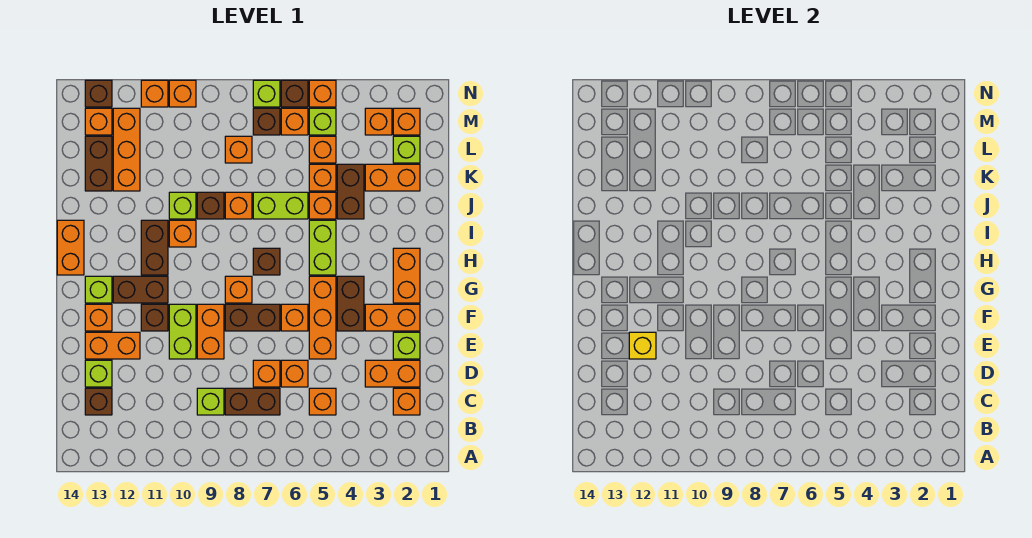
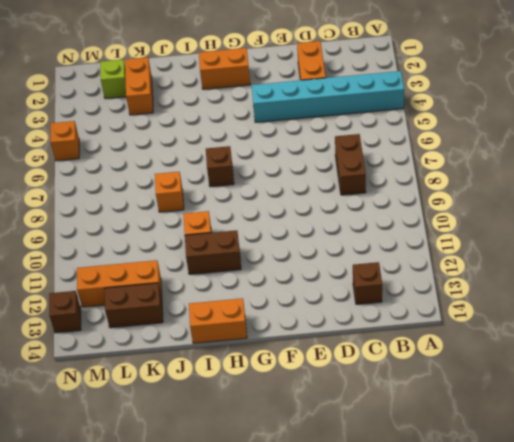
cyan brick A4:F4 level 1 -> brown brick F4:G4 level 1
none -> orange brick C2 level 1
none -> orange brick C5 level 1
none -> lime brick C9 level 1
none -> orange brick D6 level 1

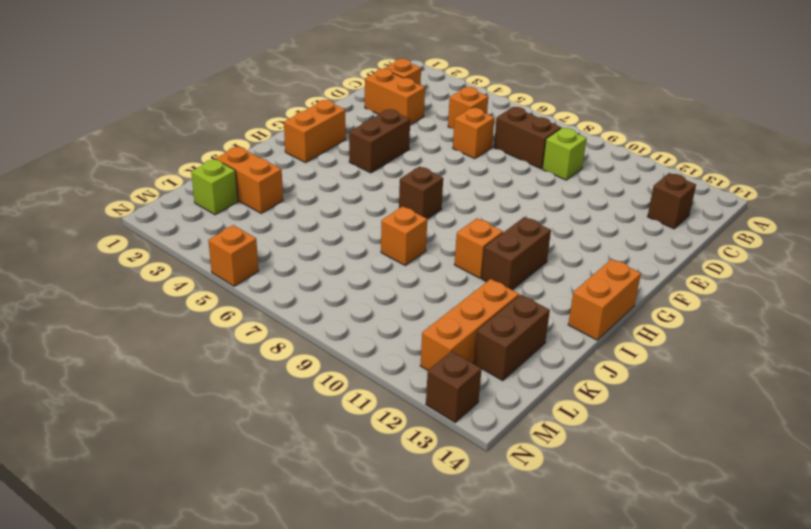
none -> orange brick D7 level 1
none -> lime brick D13 level 1
none -> lime brick E2 level 1
none -> orange brick E5:G5 level 1

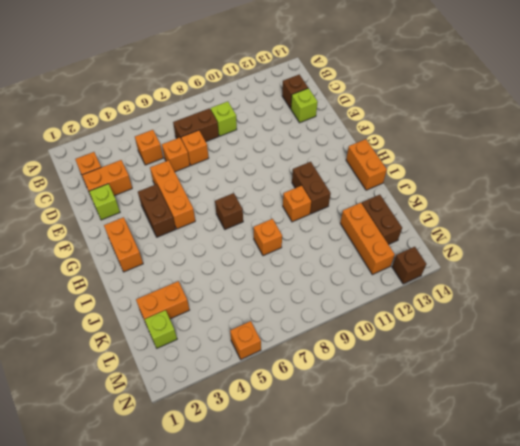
none -> orange brick E9:F9 level 1
none -> lime brick E10:F10 level 1
none -> orange brick E12:E13 level 1
none -> orange brick F2:F3 level 1

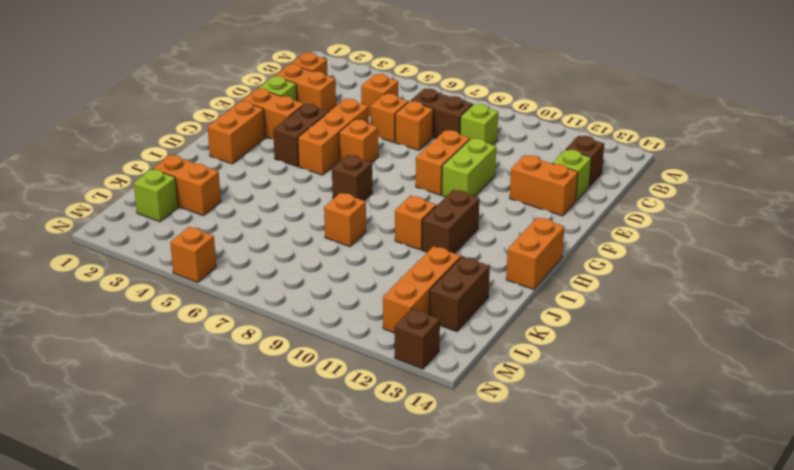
none -> brown brick F7:F8 level 1
none -> brown brick F11 level 1
none -> orange brick F13 level 1
none -> orange brick G8 level 1

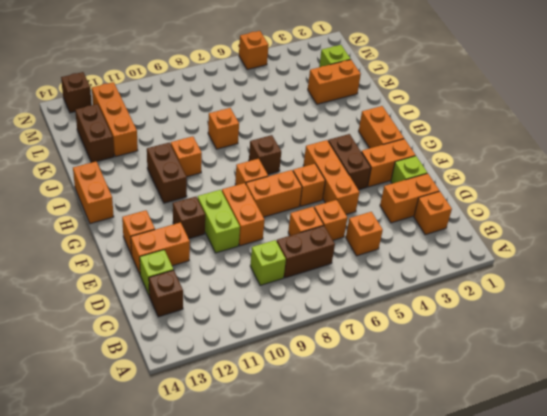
orange brick F7:F8 level 1 -> brown brick F7:F8 level 1
none -> brown brick G11:G12 level 1
none -> lime brick G13 level 1
none -> lime brick H5:I5 level 1
none -> brown brick J4:K4 level 1

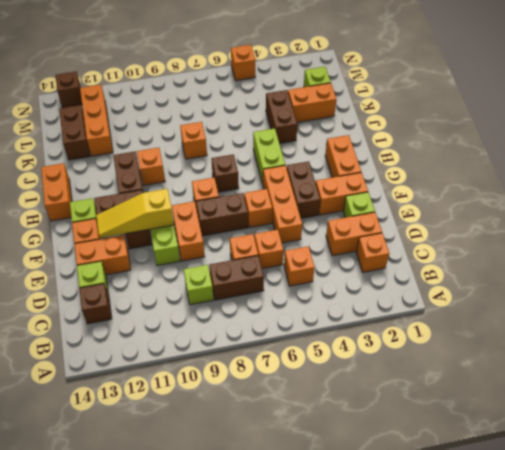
yellow slope F10:F12 level 2 top 10 -> none
none -> orange brick J5 level 1
none -> lime brick J6:J7 level 1
none -> brown brick J9 level 1
none -> lime brick J10 level 1

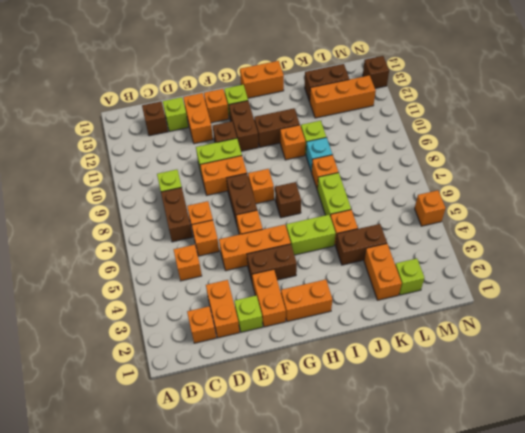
cyan brick J9 level 1 -> brown brick J9 level 1
none -> orange brick K5 level 1
none -> orange brick L5 level 1
none -> orange brick L8 level 1
none -> orange brick M2 level 1

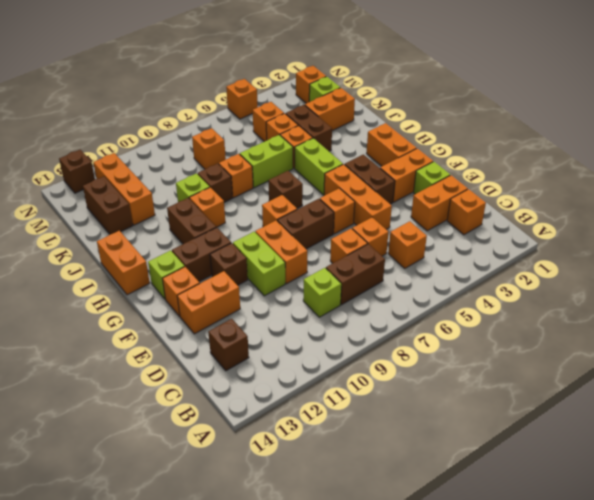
none -> lime brick D13 level 1
none -> orange brick M3 level 1
none -> lime brick M5 level 1
none -> orange brick M6 level 1

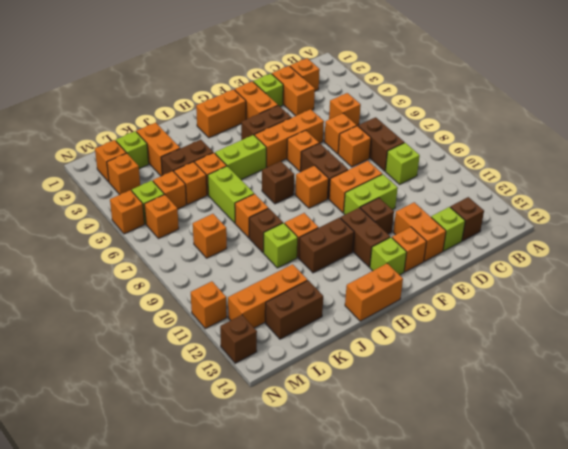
none -> brown brick M7 level 1
none -> orange brick M13 level 1
none -> brown brick N6 level 1
none -> lime brick N7 level 1

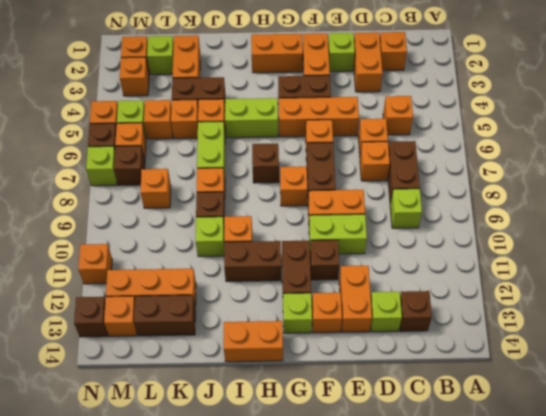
none -> orange brick N10 level 1
none -> yellow brick E12 level 2

